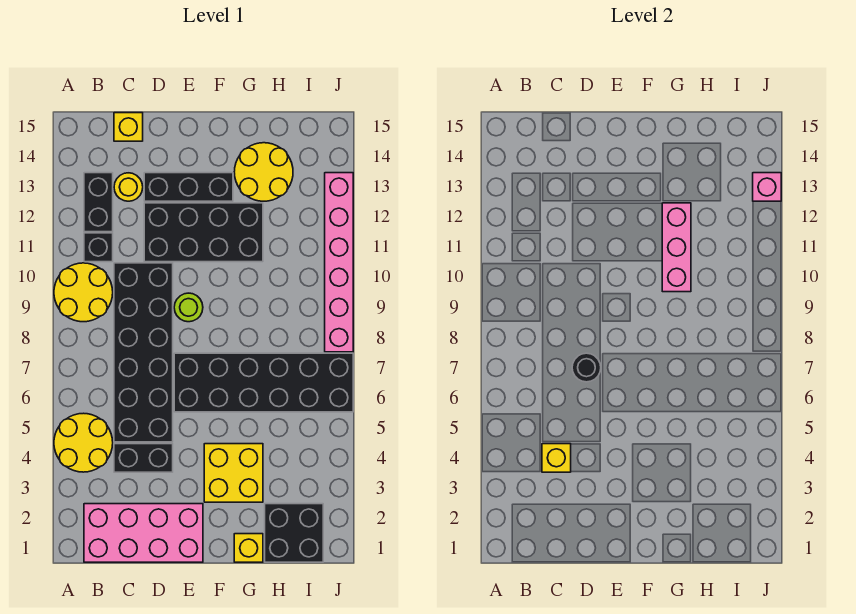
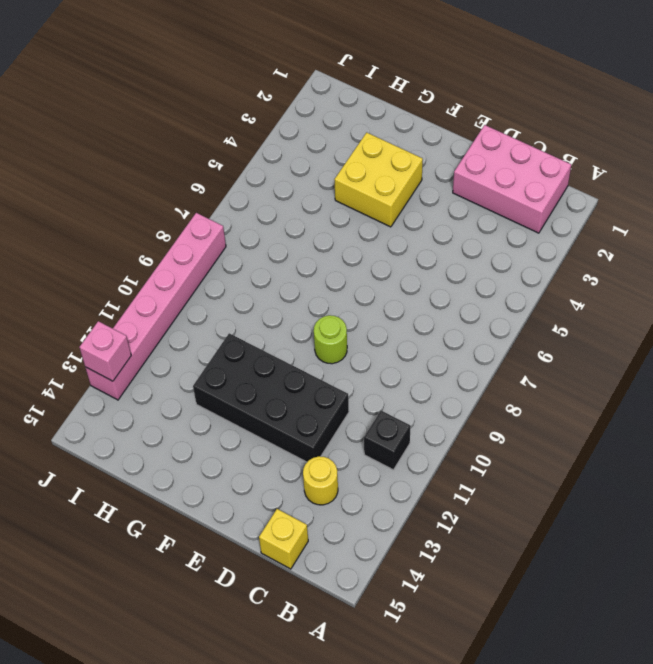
pink brick B1:D2 level 1 -> pink brick B1:E2 level 1
none -> yellow round brick A4:B5 level 1
none -> yellow round brick A9:B10 level 1
none -> black brick B12:B13 level 1

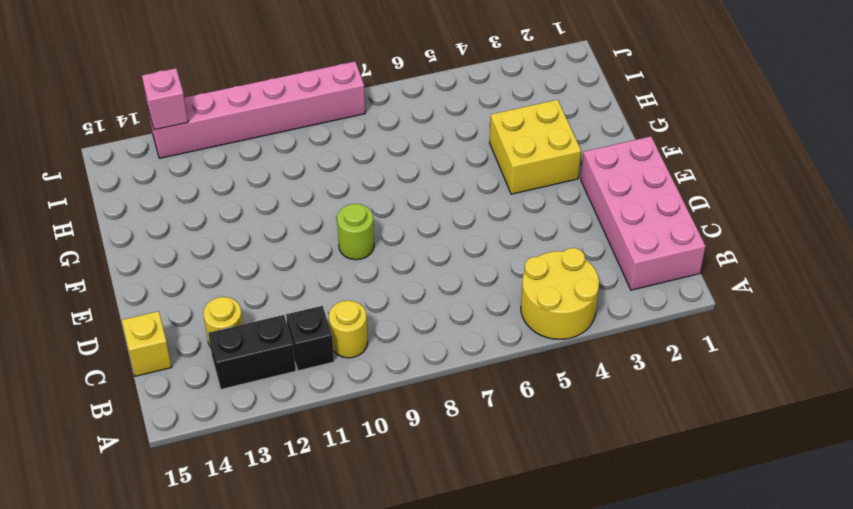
yellow round brick B10 level 1 -> yellow round brick A9:B10 level 1
none -> black brick C4:D4 level 1
none -> black brick C5:D10 level 1
none -> black brick D11:G12 level 1

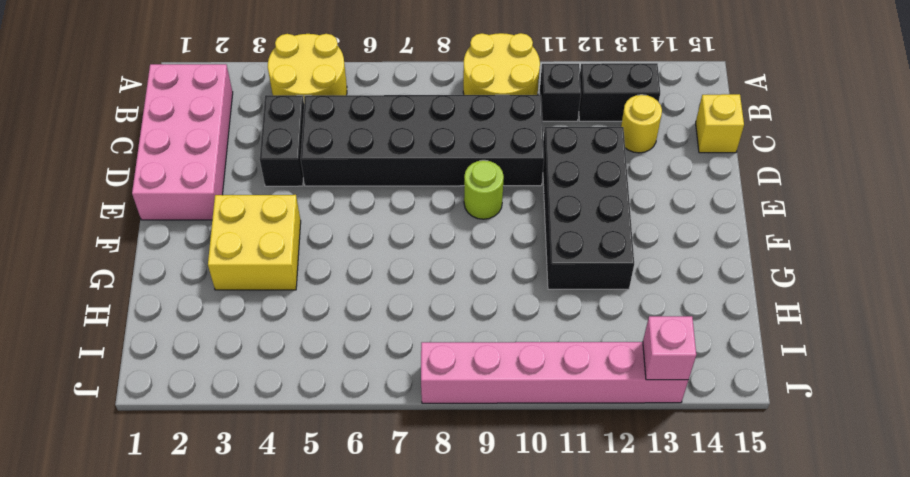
none -> black brick D13:F13 level 1
none -> black brick E6:J7 level 1
none -> yellow brick G1 level 1

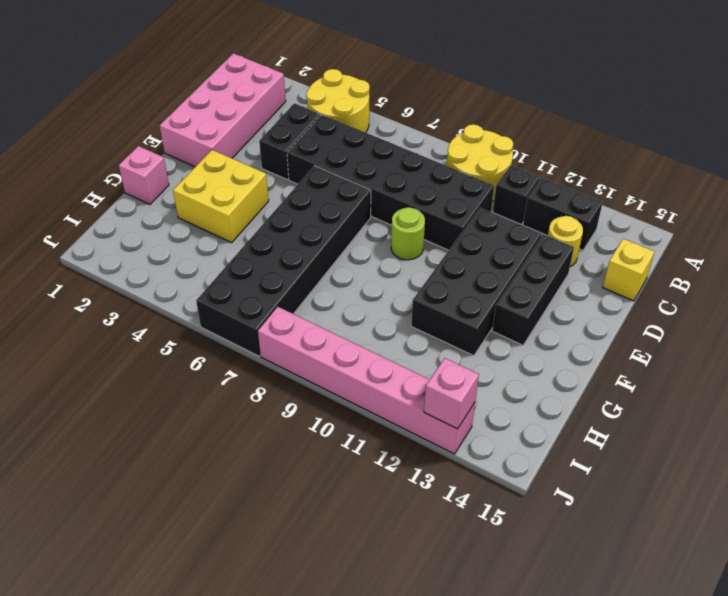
pink brick G1 level 1 -> yellow brick G1 level 1
none -> yellow round brick G13:H14 level 1
none -> black brick H1:I2 level 1
none -> yellow brick C4 level 2

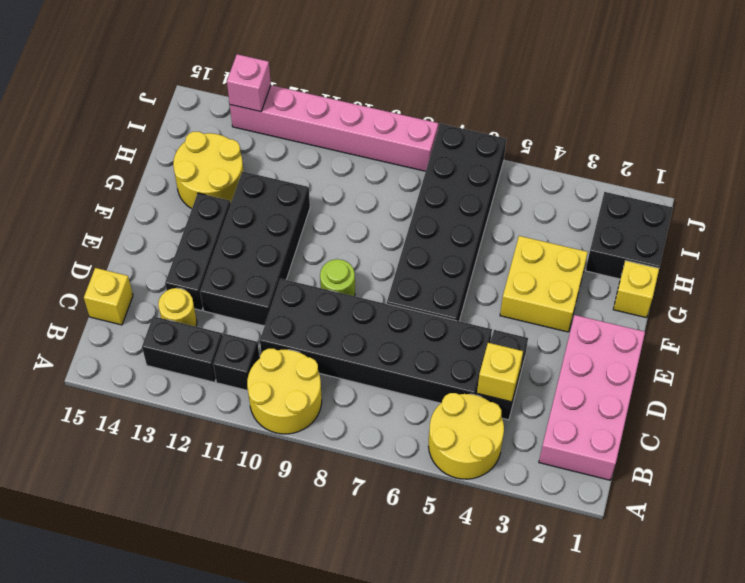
none -> black round brick D7 level 2
none -> pink brick G10:G12 level 2

